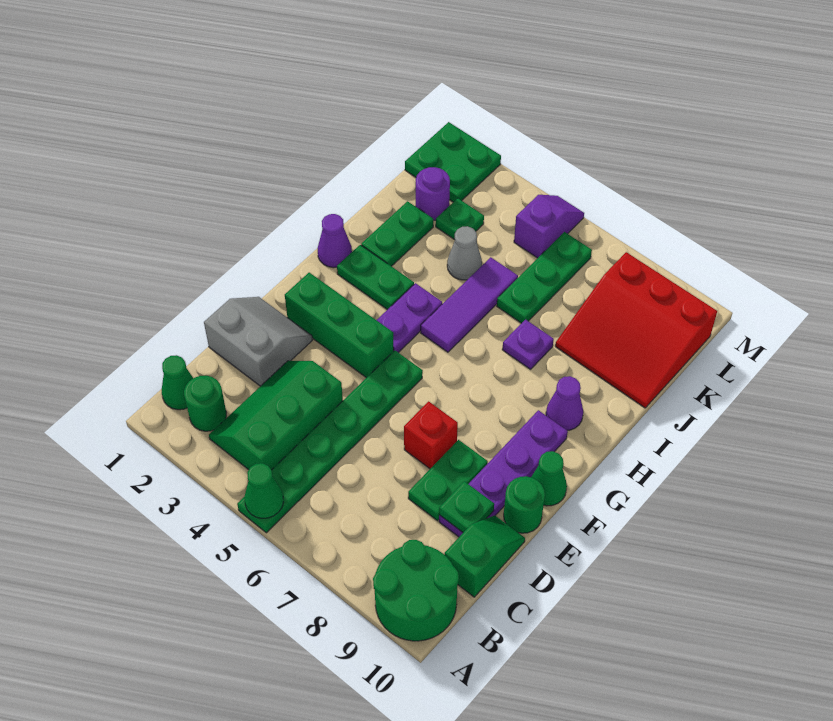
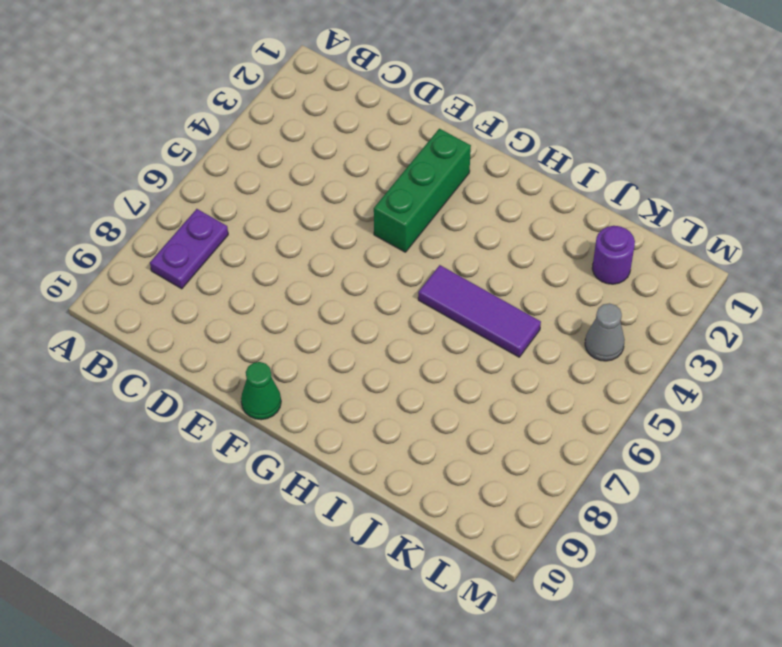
purple plate B7:B8 level 1 -> purple plate G4:H4 level 1
grey cone L4 level 1 -> grey cone J4 level 1
none -> green plate A5:F5 level 1
none -> green round brick A9:B10 level 1
none -> green cone B1 level 1

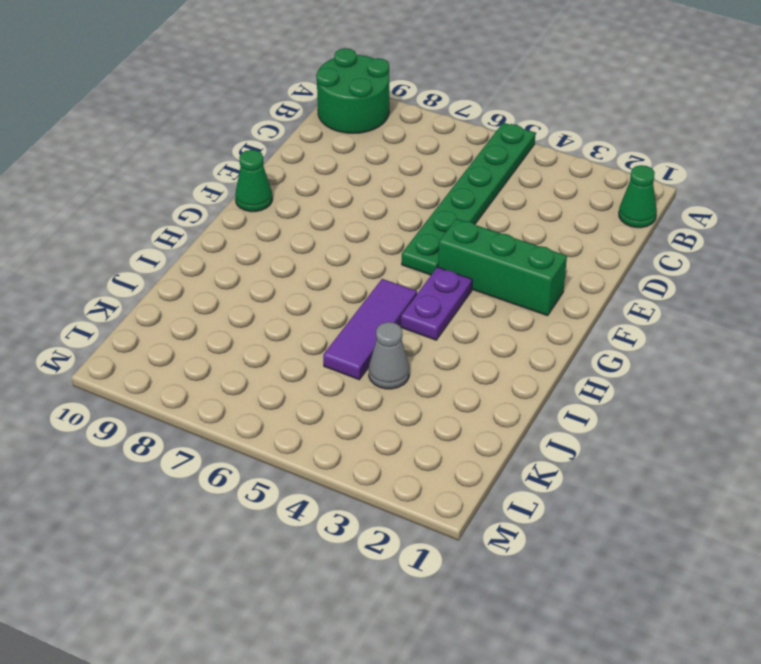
none -> green round brick B2 level 1
none -> green slope B3:D4 level 1 top 4
none -> green slope C10:D10 level 1 top C

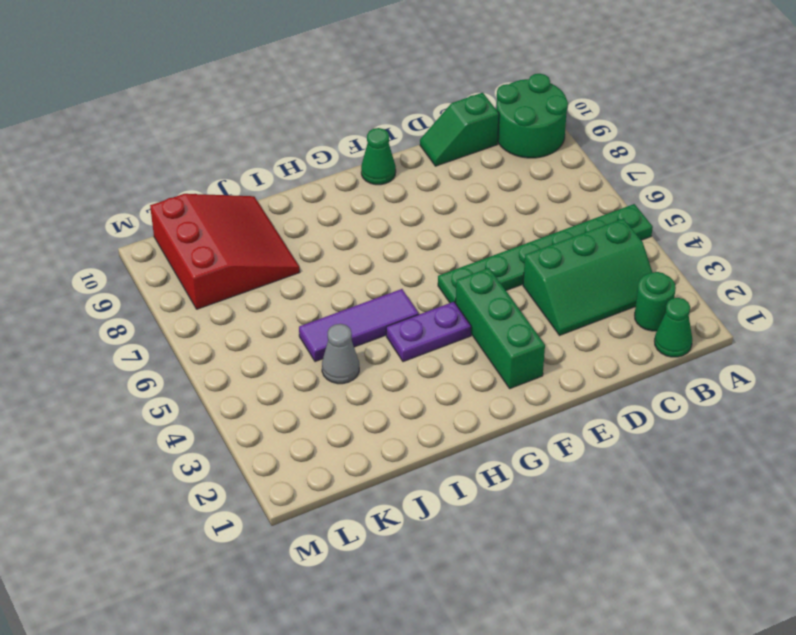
none -> grey slope D1:E2 level 1 top D
none -> green plate D8:E8 level 1
none -> purple plate D9:G9 level 1

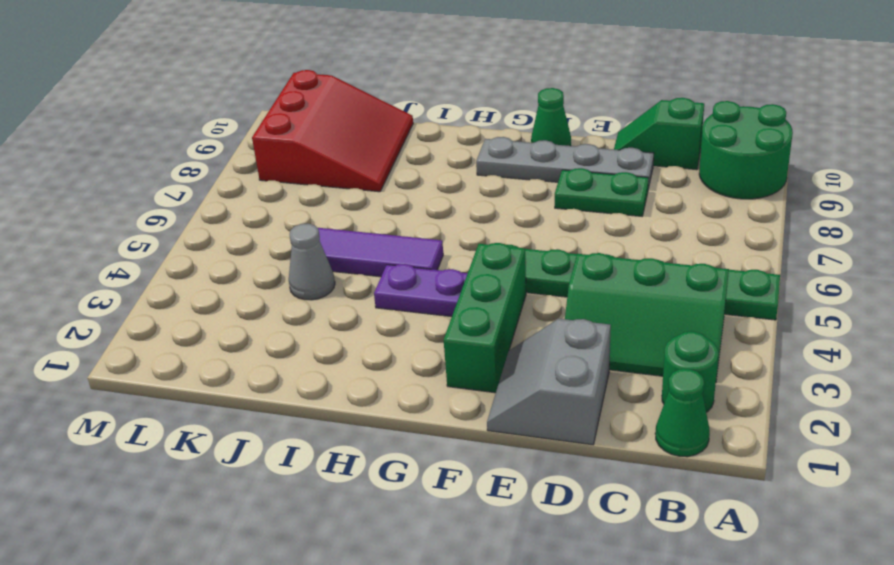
grey plate D9:G9 level 1 -> purple plate D9:G9 level 1
none -> red brick E7 level 1
none -> green round brick E10 level 1
none -> purple cone H1 level 1

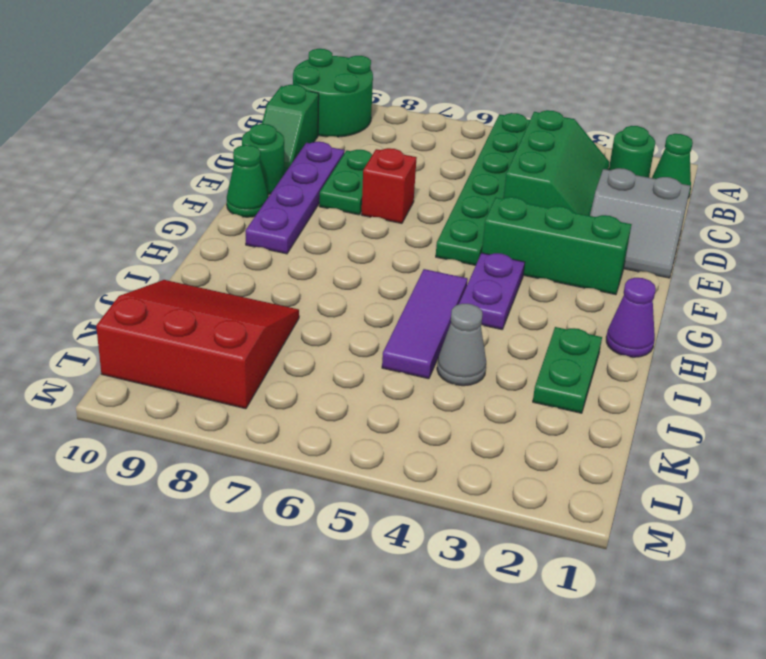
none -> green plate H2:H3 level 1
none -> purple cone H9 level 1
none -> purple plate I7 level 1

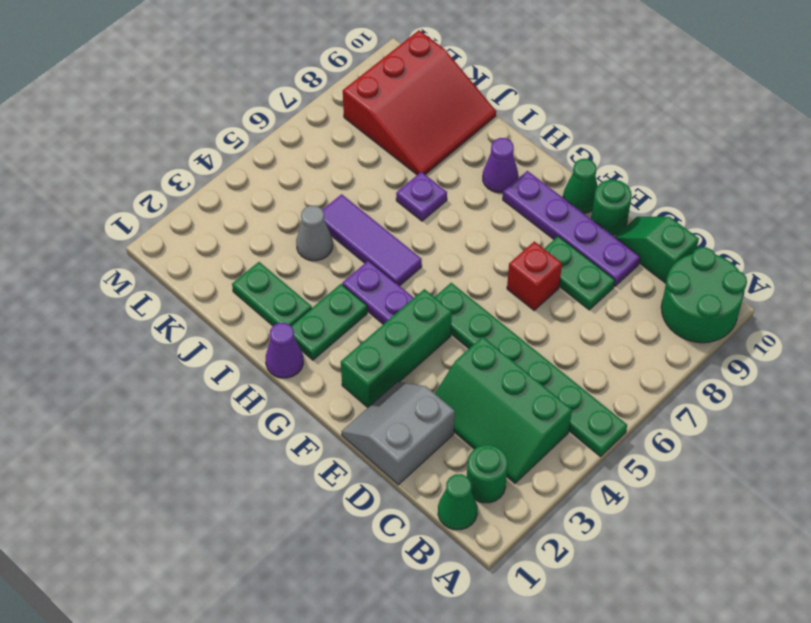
none -> green plate J6:L6 level 1
none -> purple round brick K2 level 1
none -> green plate K3 level 1

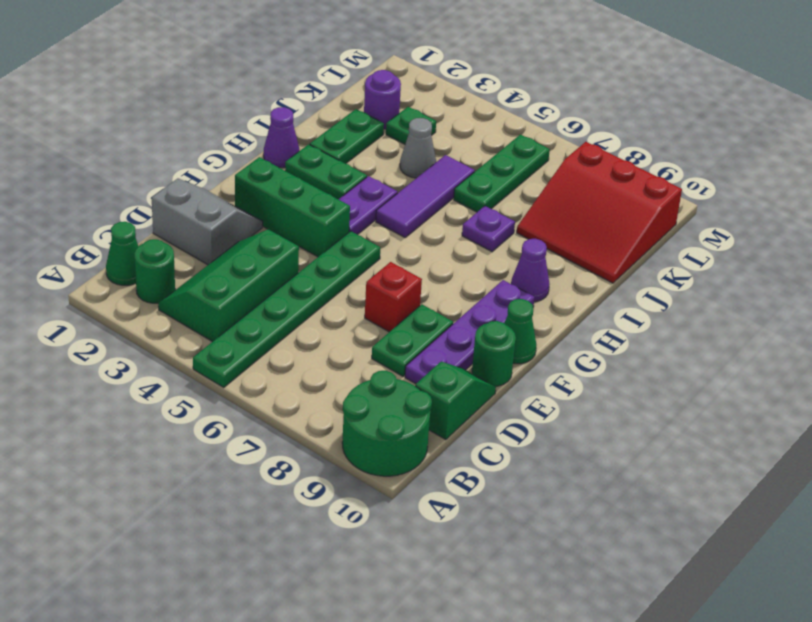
none -> green plate L1:M2 level 1
none -> purple slope L5:M5 level 1 top L
none -> green cone A5 level 2

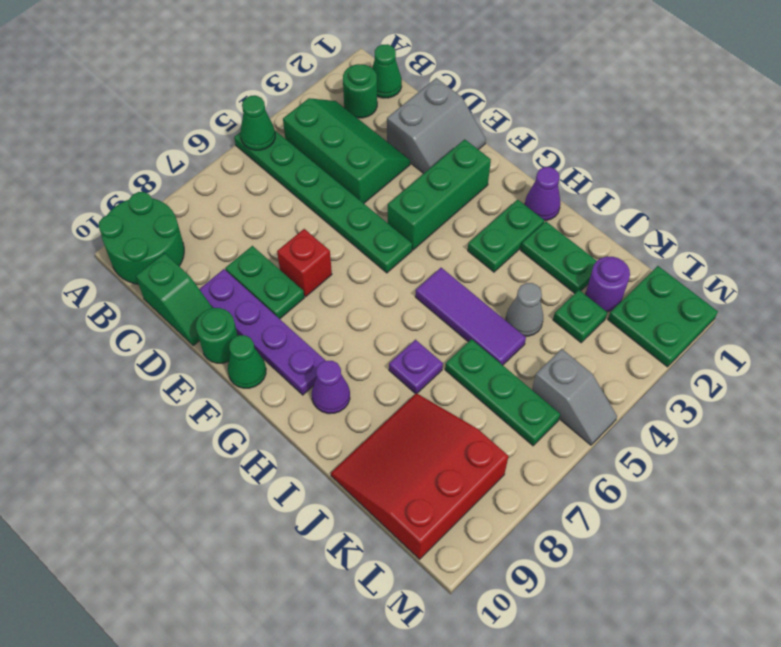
grey slope L5:M5 level 1 top L -> purple slope L5:M5 level 1 top L
none -> purple plate G4:H4 level 1
none -> green plate D9 level 2

